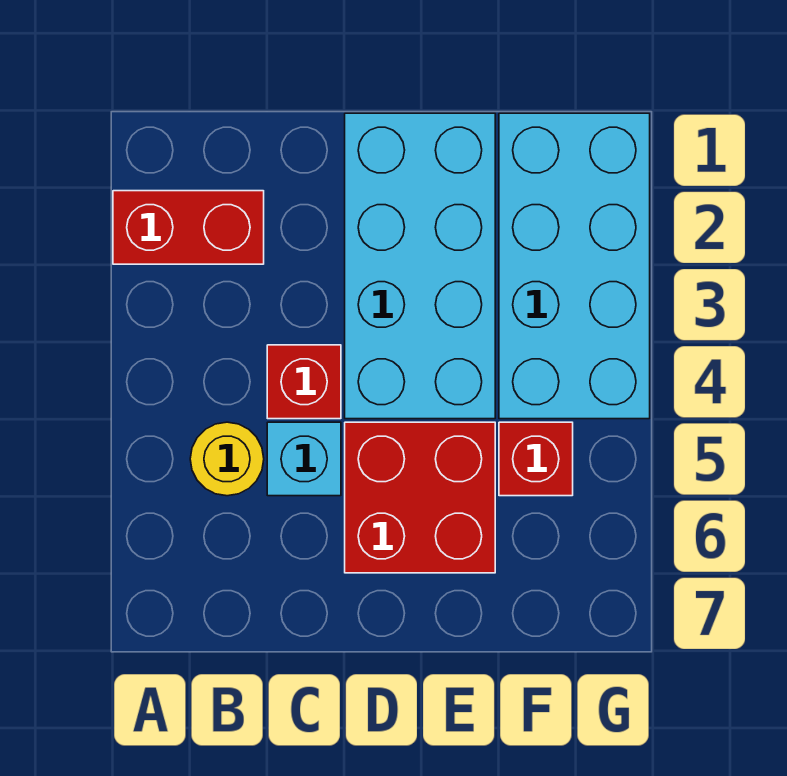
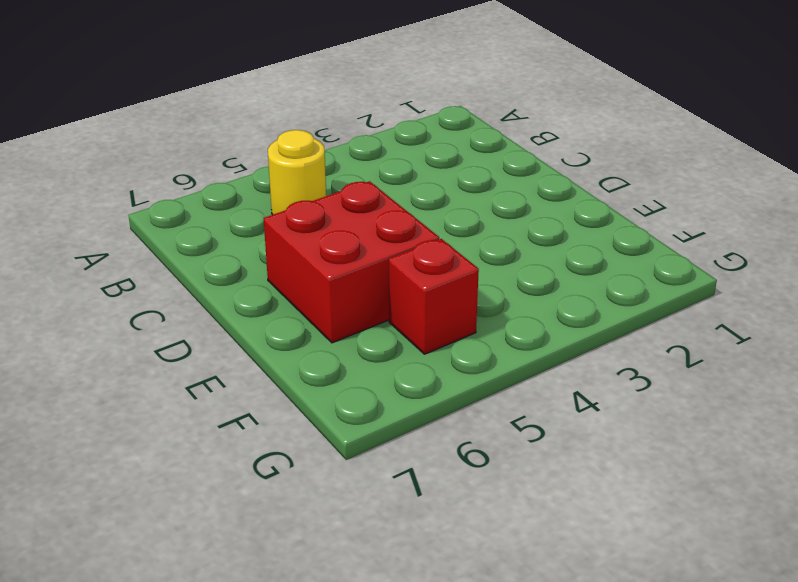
none -> red brick A2:B2 level 1
none -> red brick C4 level 1

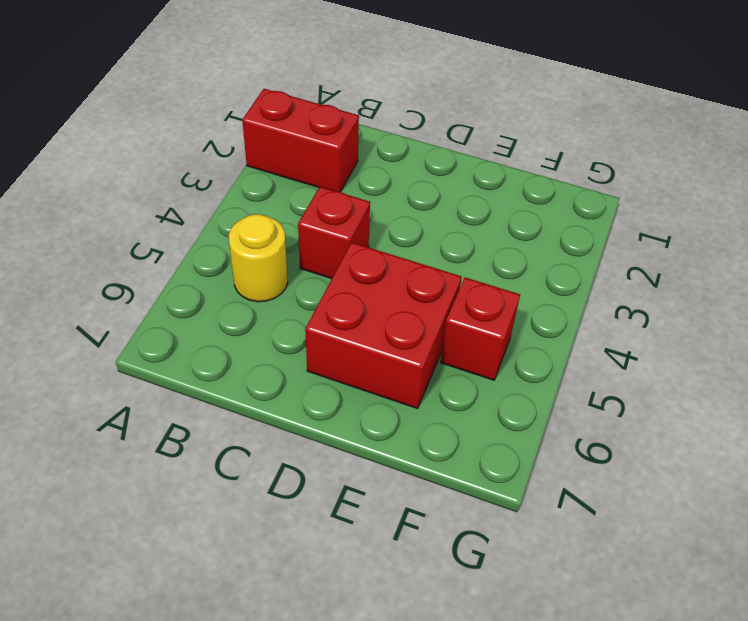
none -> cyan brick C5 level 1
none -> cyan brick D1:E4 level 1

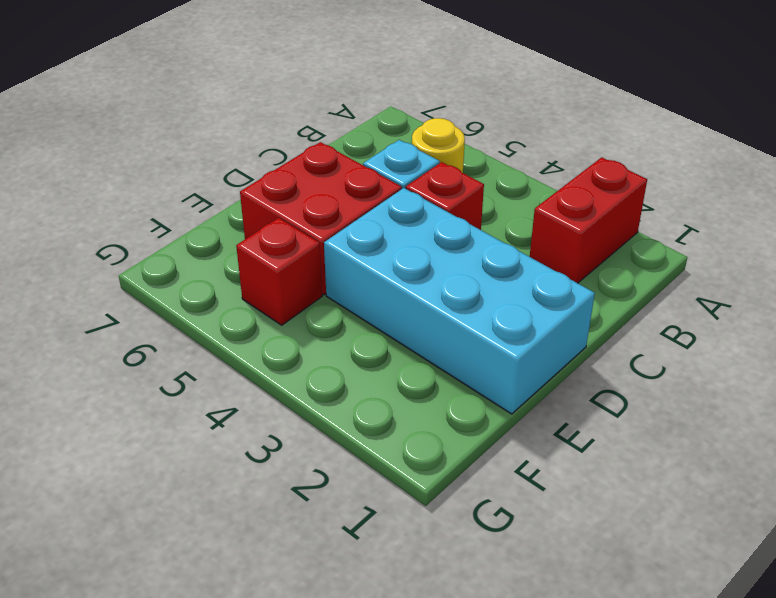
none -> cyan brick F1:G4 level 1

